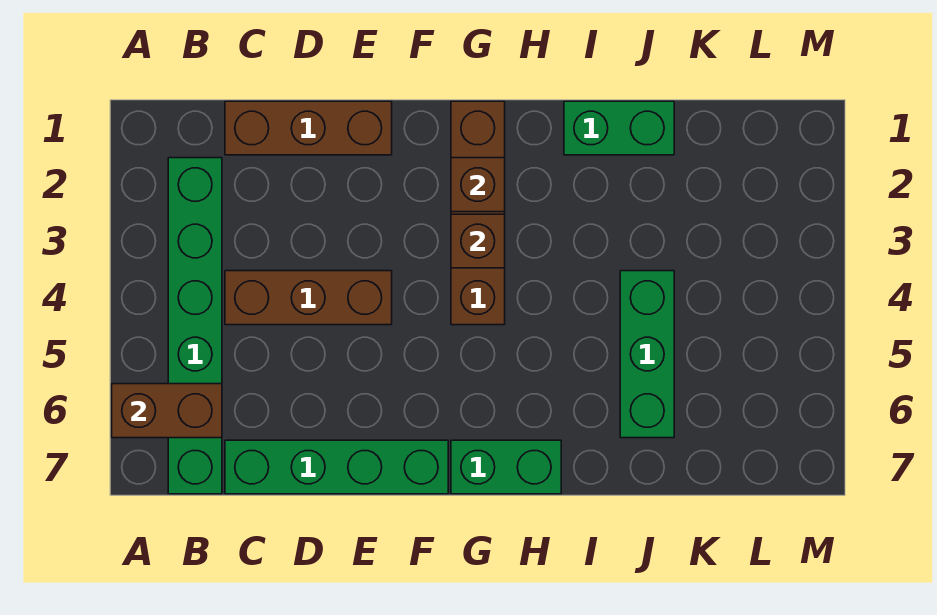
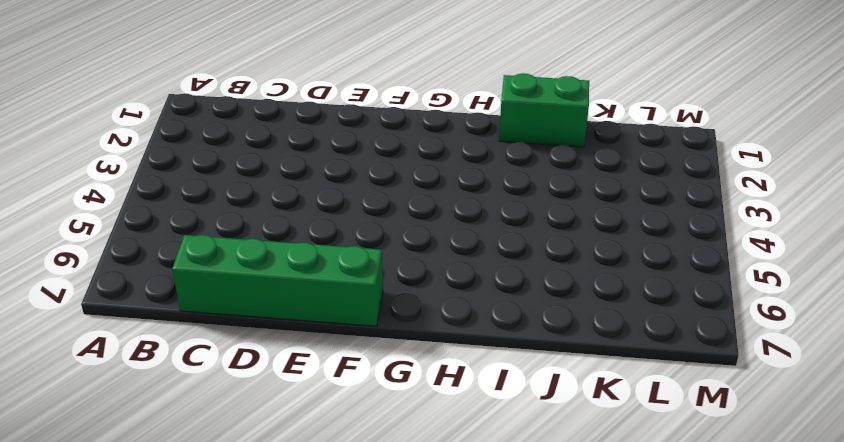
none -> green brick B2:B7 level 1
none -> brown brick C1:E1 level 1

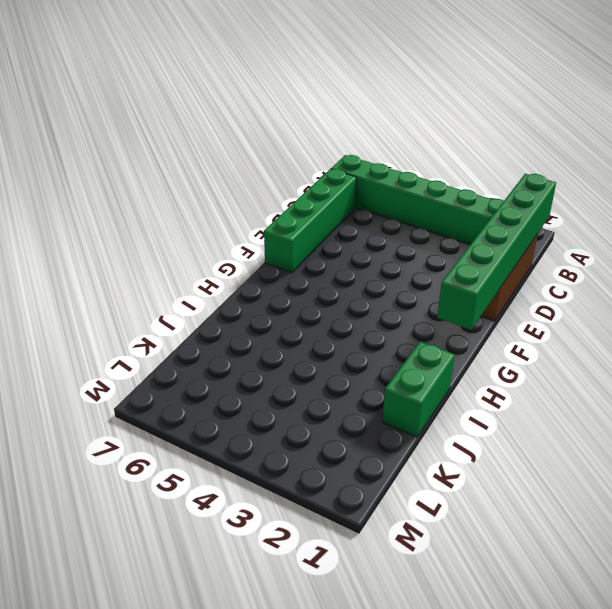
green brick B1:G1 level 2 -> none
none -> brown brick C4:E4 level 1
none -> brown brick G1:G4 level 1

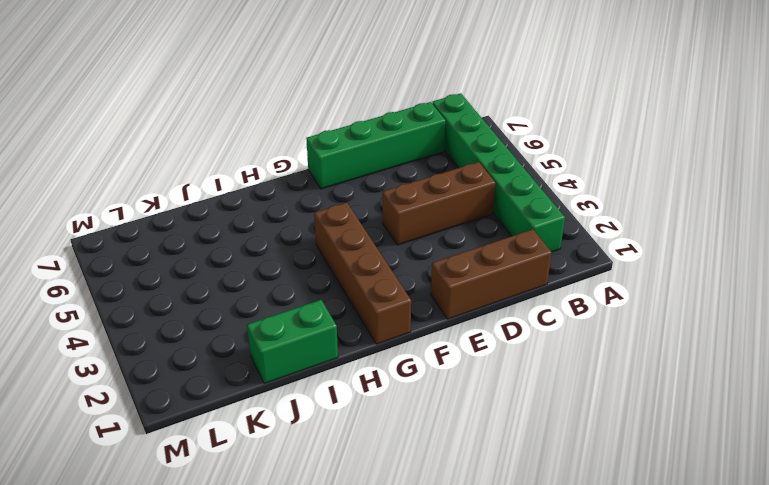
none -> green brick G7:H7 level 1
none -> green brick J4:J6 level 1

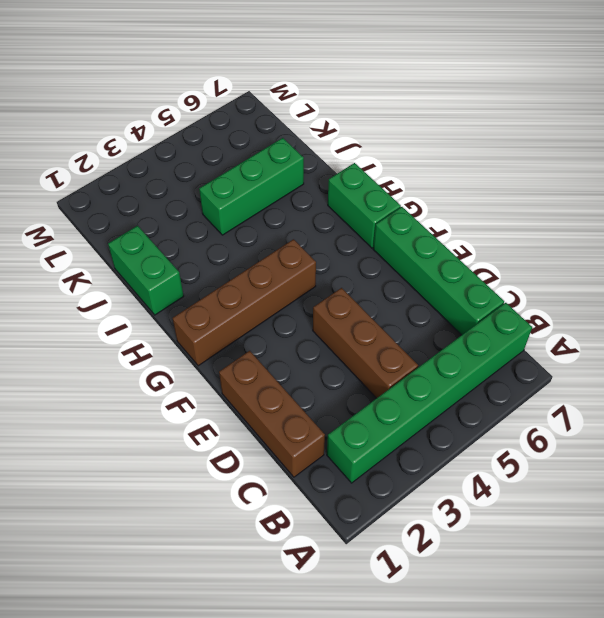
none -> brown brick A6:B6 level 2
none -> brown brick G2 level 2

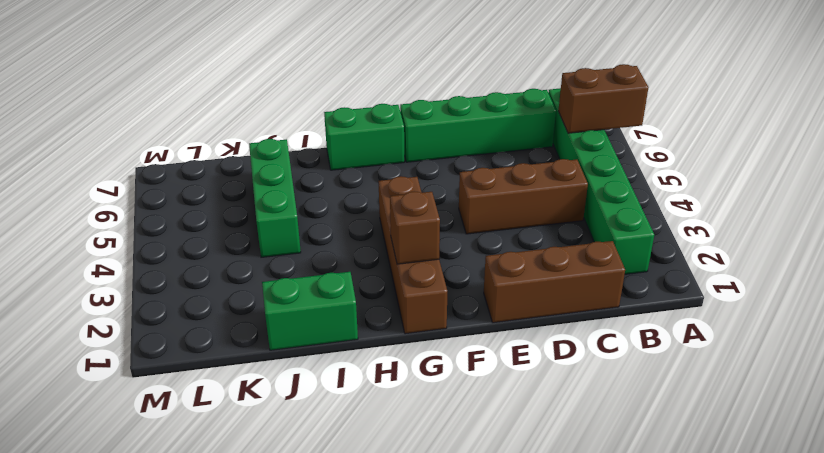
none -> brown brick G3 level 2

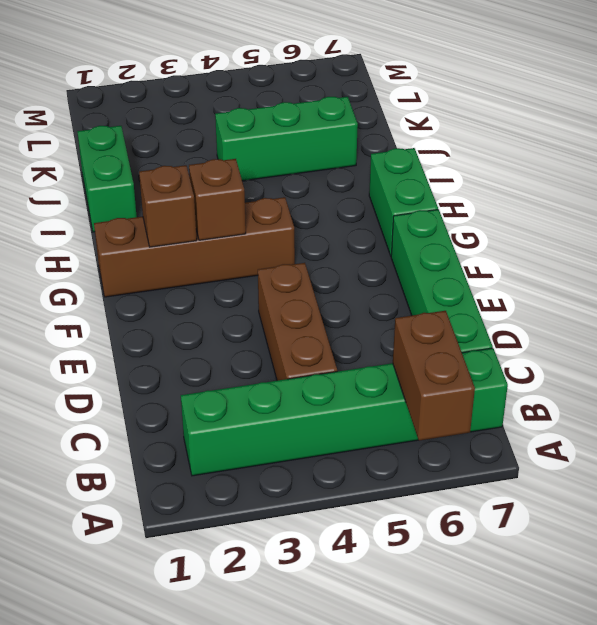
none -> brown brick C1:E1 level 1

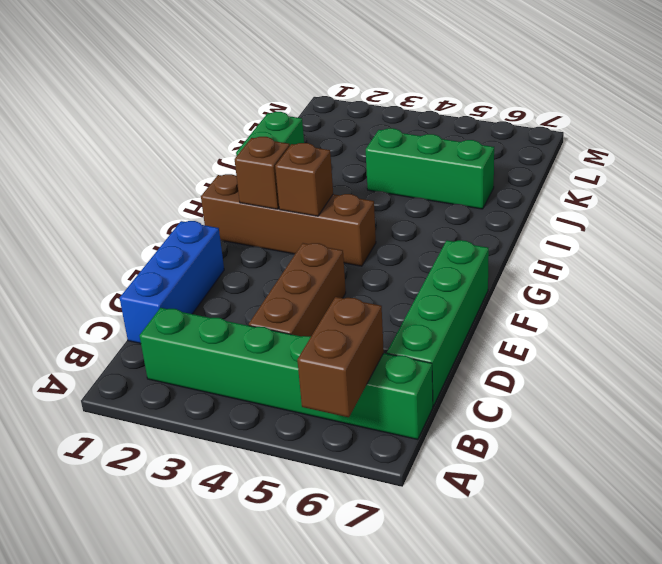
blue brick C1:E1 level 1 -> brown brick C1:E1 level 1
none -> green brick G7:H7 level 1

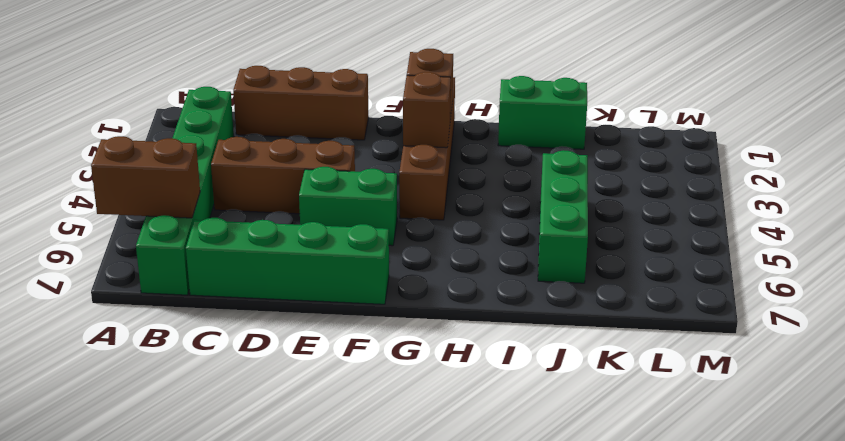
green brick E5:F5 level 1 -> green brick G7:H7 level 1

